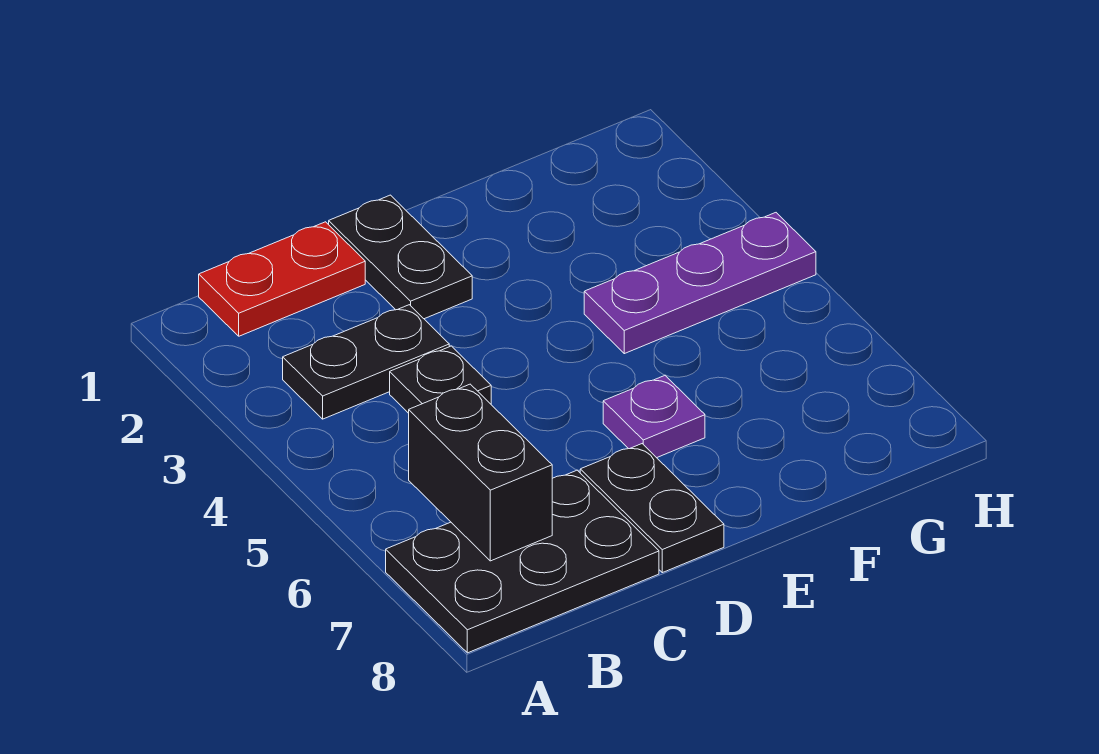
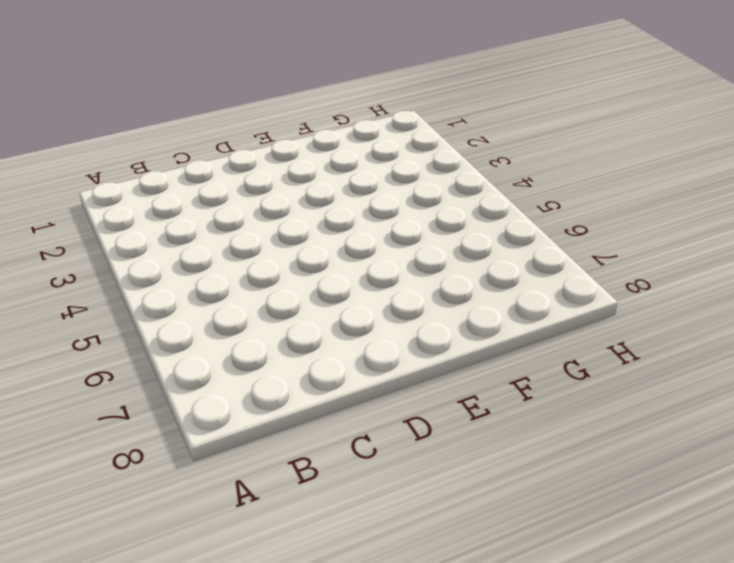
none -> black plate A7:C8 level 1
none -> red plate B1:C1 level 1

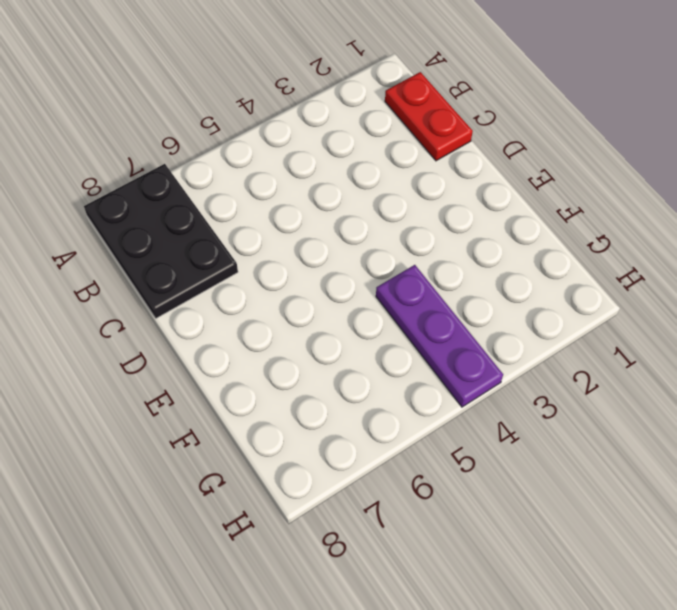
none -> black plate B3:C3 level 1
none -> black plate C4 level 1

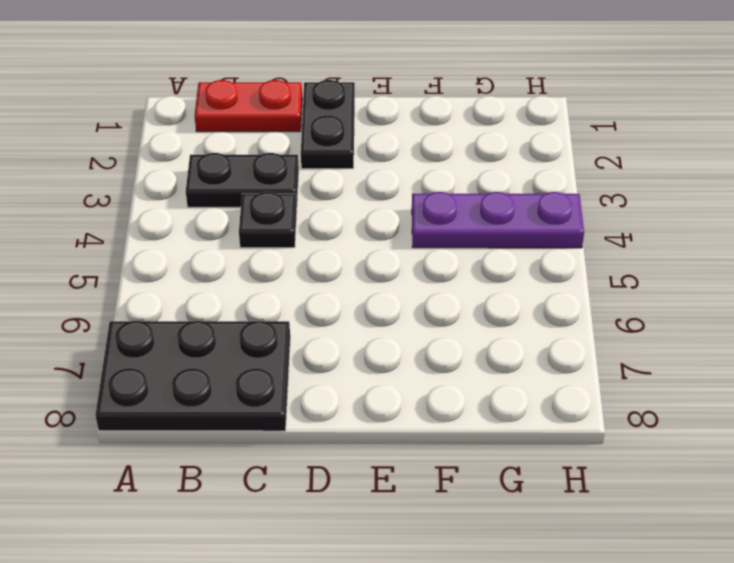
none -> black plate D7:D8 level 1
none -> purple plate E6 level 1

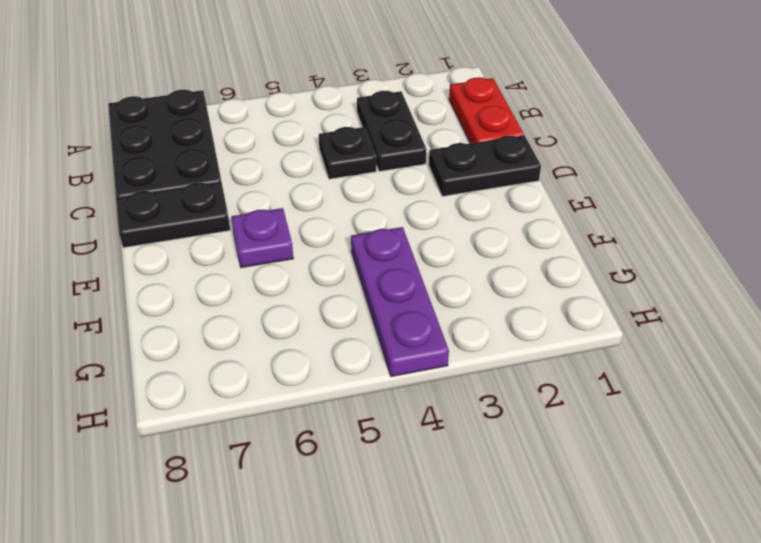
none -> black brick B6:B7 level 2

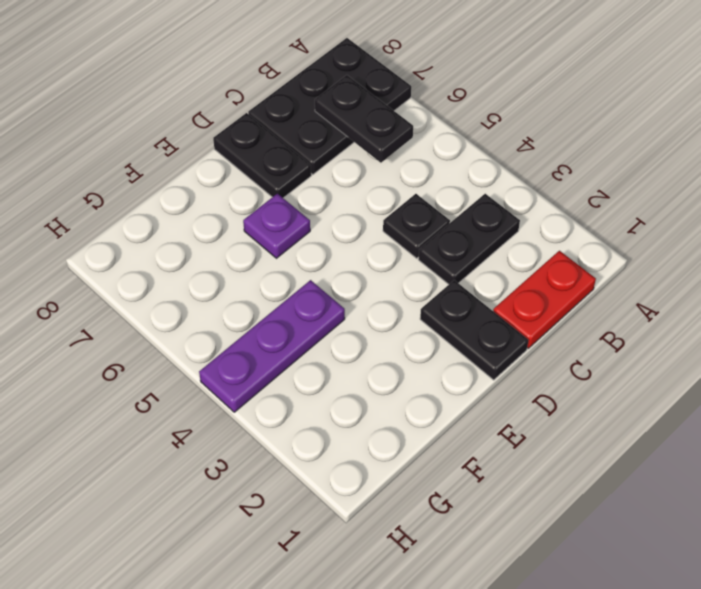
black plate B6:B7 level 2 -> black brick B6:B7 level 2

